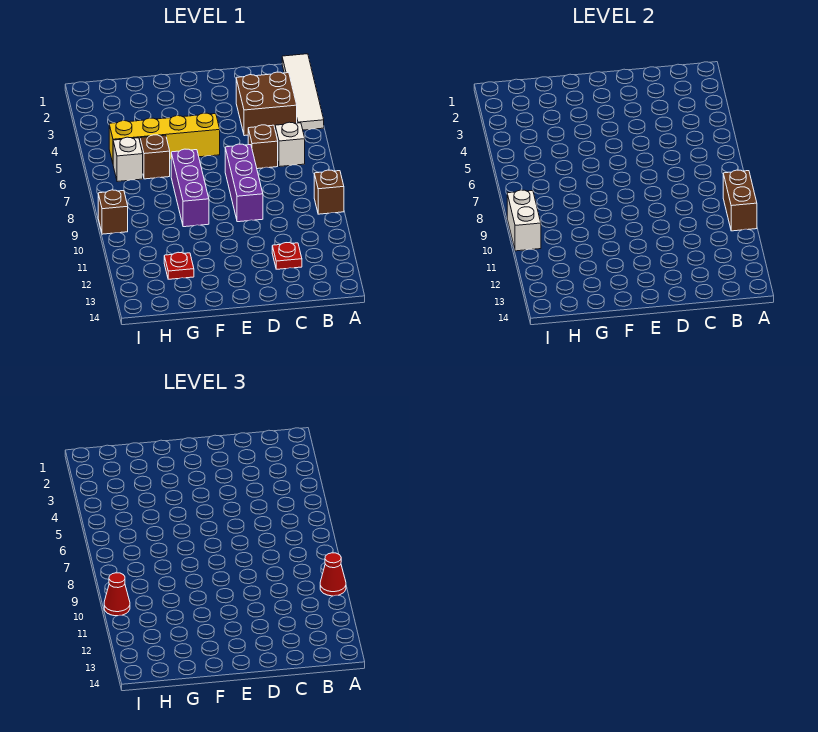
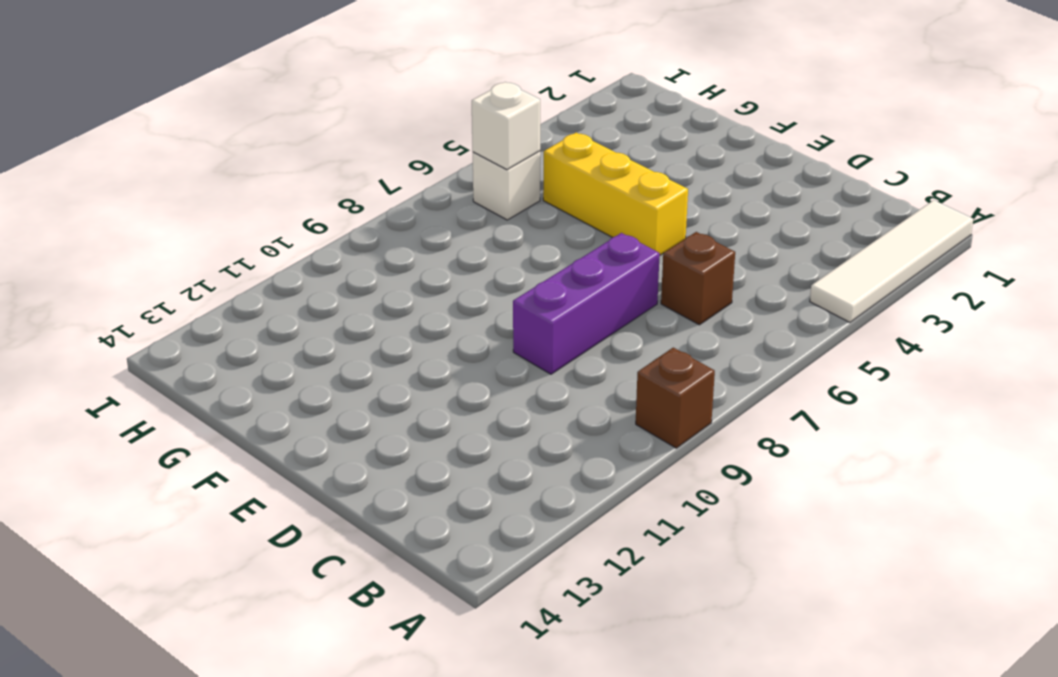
yellow brick E5:G5 level 1 -> yellow brick E5:H5 level 1
white brick H6 level 2 -> white brick B6 level 1
none -> brown brick B3:C4 level 1
none -> red plate C12 level 1
none -> purple brick F7:F9 level 1

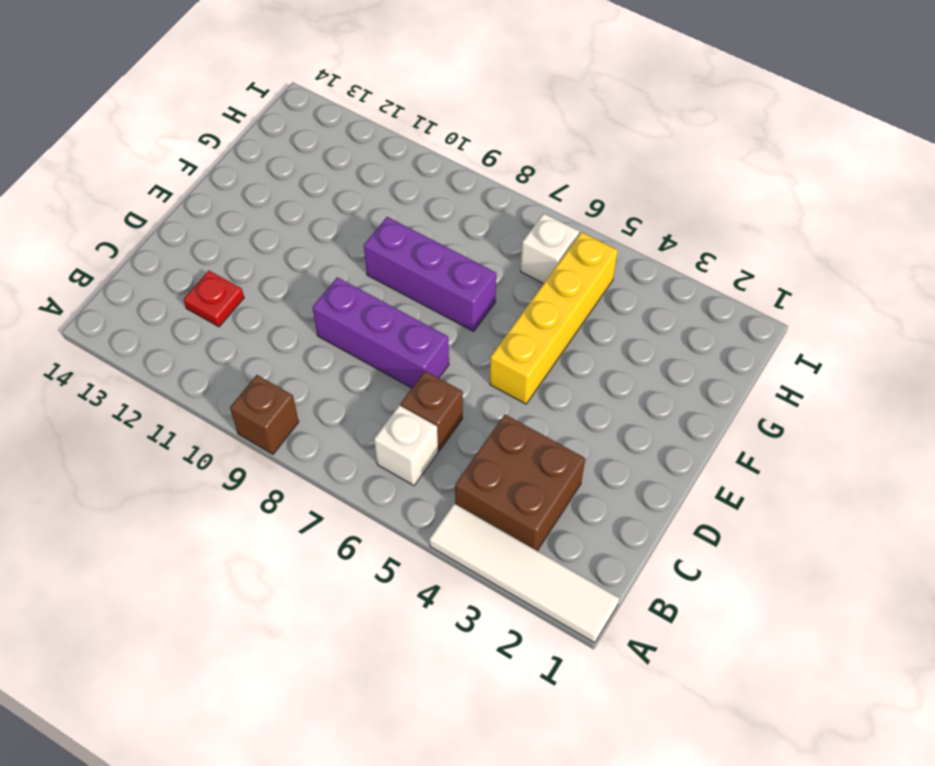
none -> brown brick G6 level 1
none -> red plate G12 level 1
none -> brown brick I9 level 1

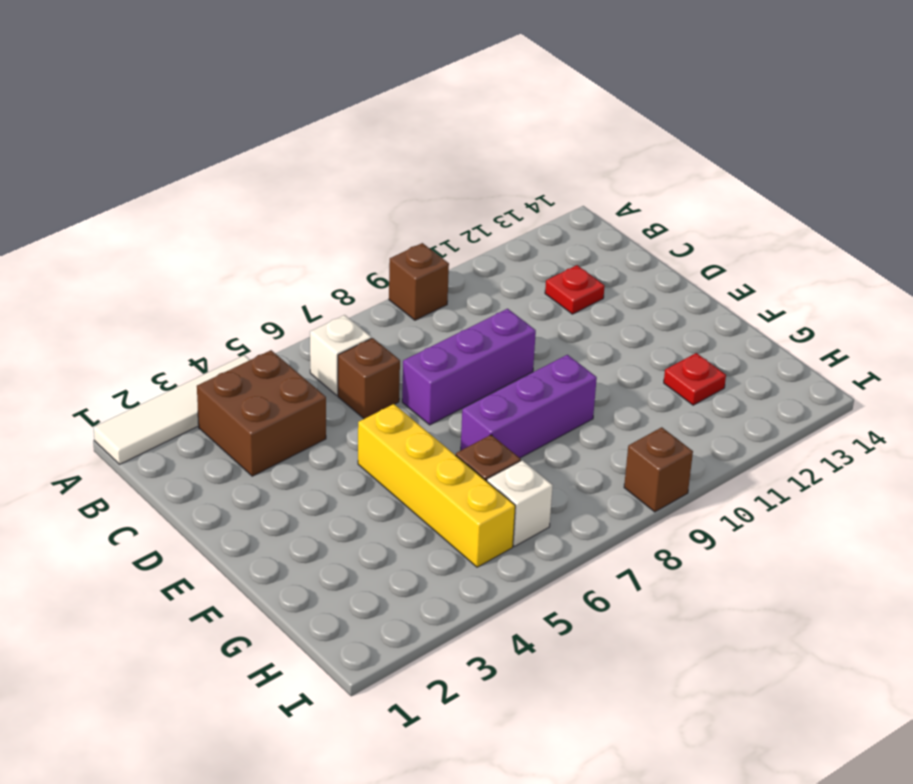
none -> brown brick A9:A10 level 2
none -> white brick I9:I10 level 2
none -> red cone A10 level 3

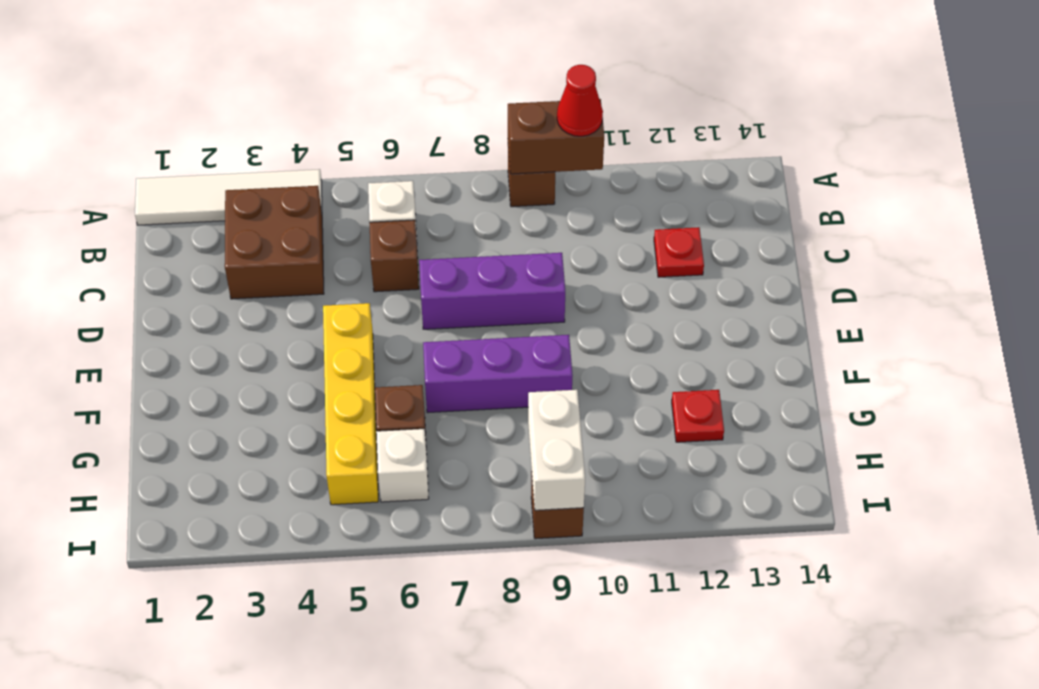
white brick H9:I9 level 2 -> white brick I9:I10 level 2
none -> red cone I10 level 3

